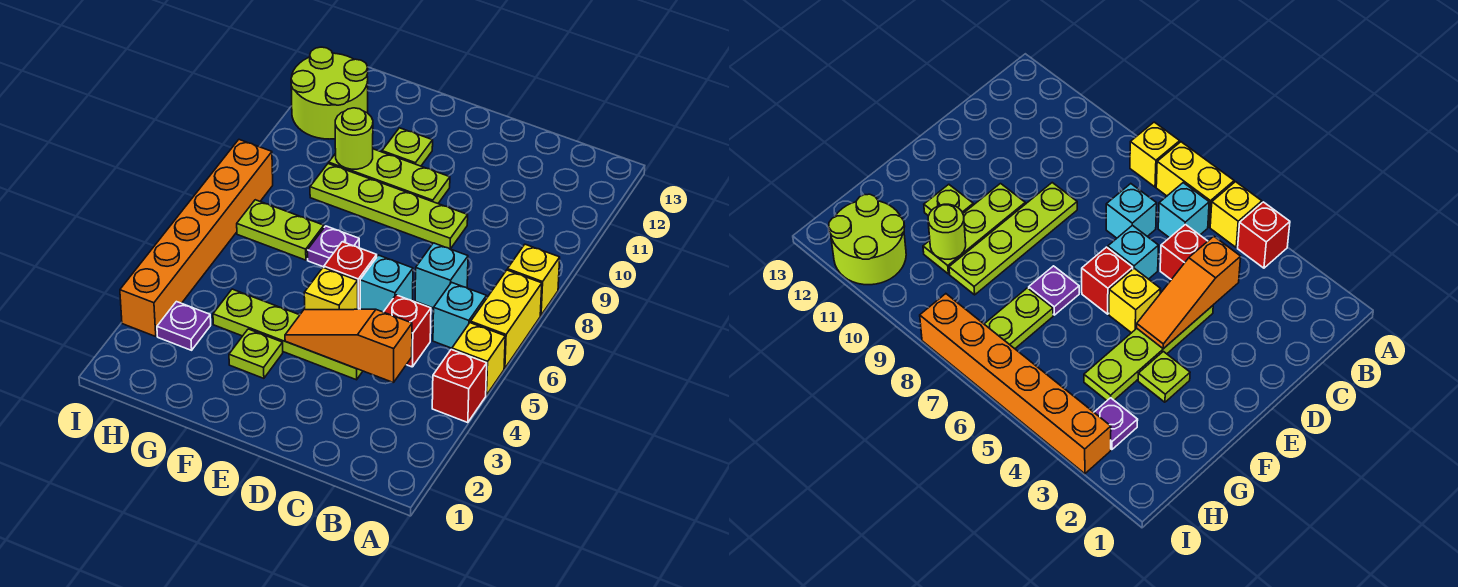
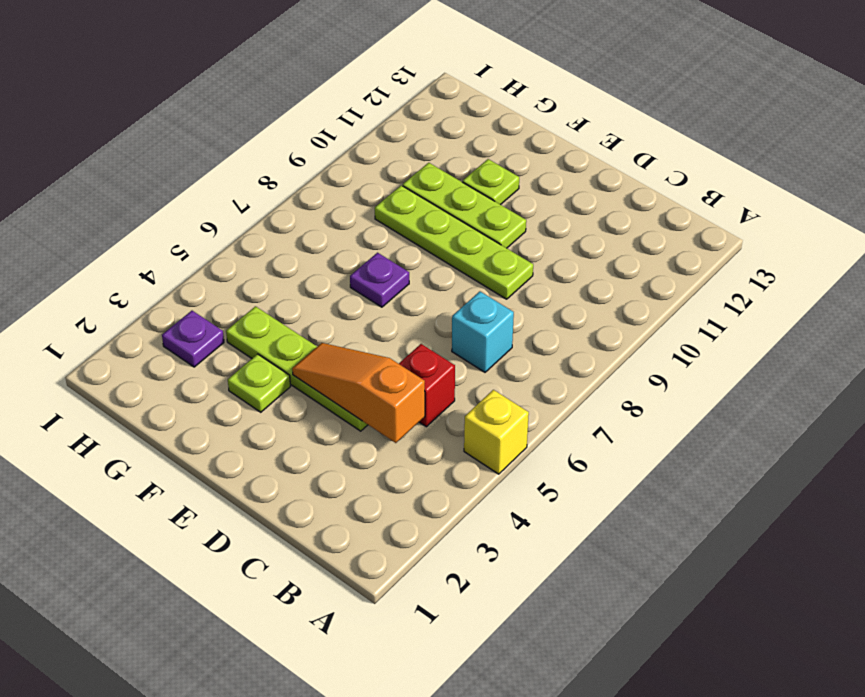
none -> red brick A4 level 1
none -> yellow brick A6:A7 level 1
none -> yellow brick A8 level 1

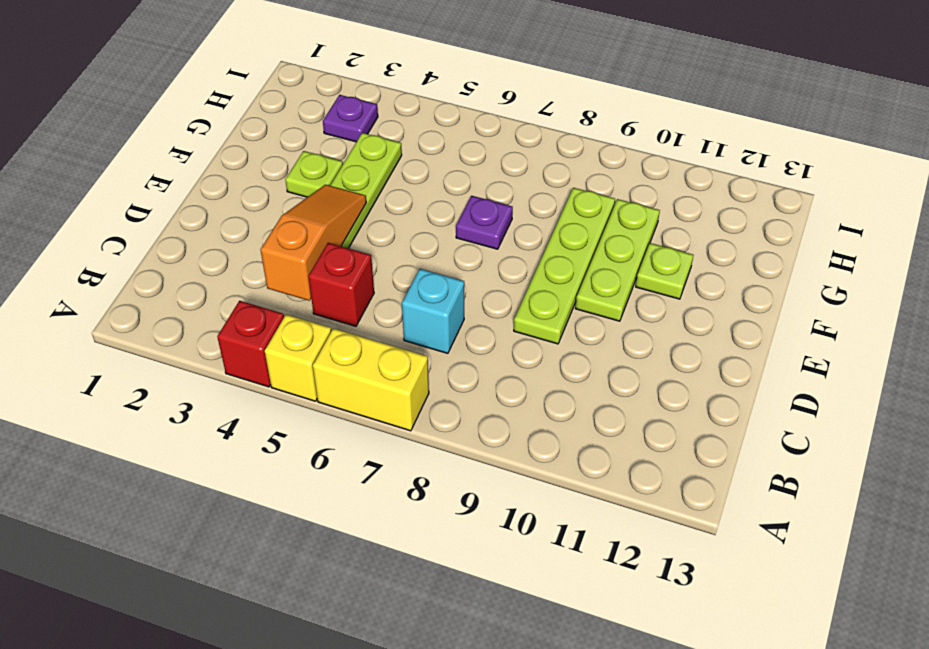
none -> yellow brick A8 level 1
none -> cyan brick B6 level 1
none -> cyan brick D6 level 1

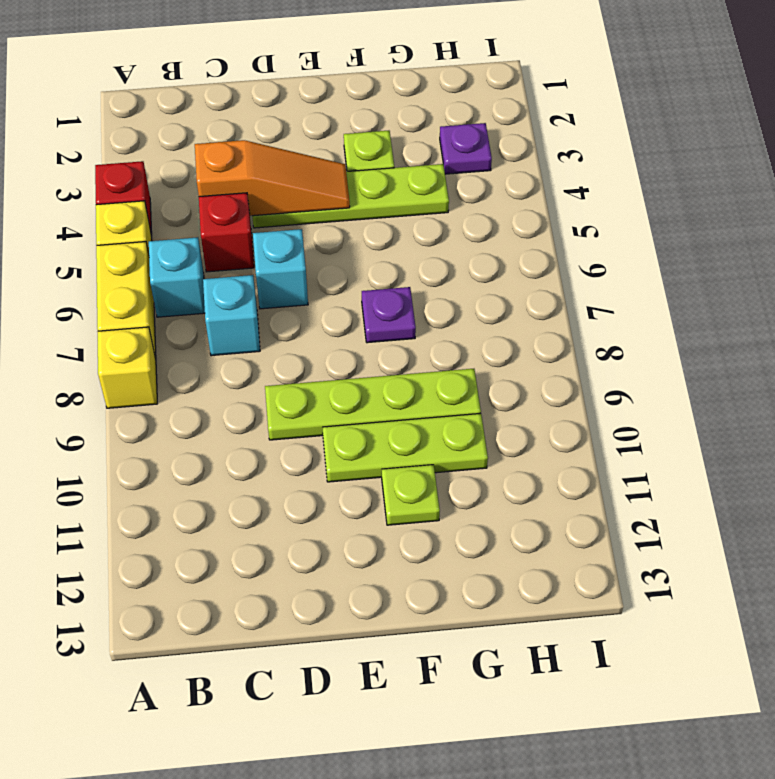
none -> yellow brick E5 level 1
none -> red brick E6 level 1
none -> lime plate G7:H7 level 1

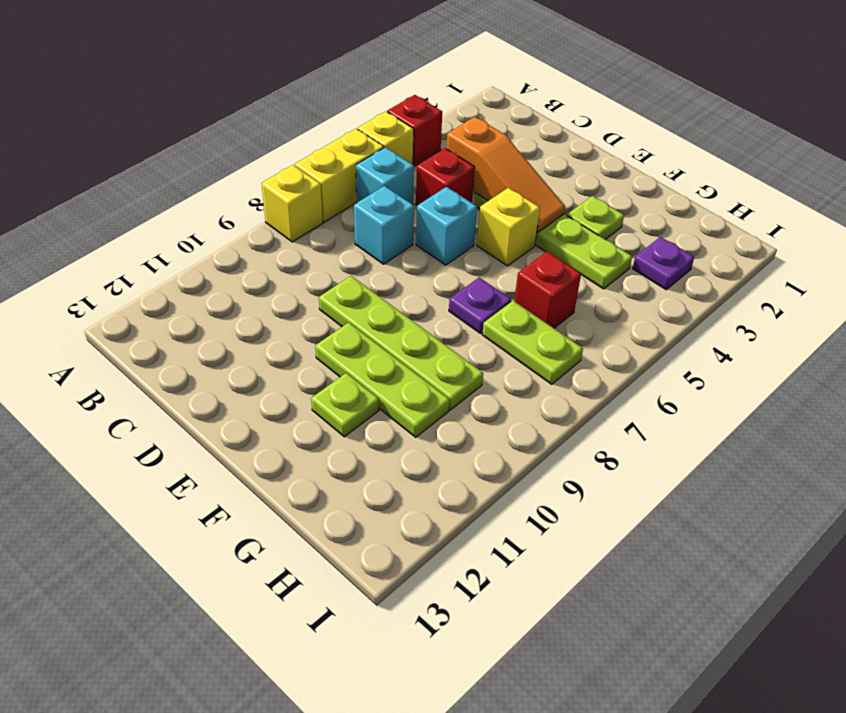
red brick G6 level 1 -> red brick E6 level 1
none -> lime round brick H11:I12 level 1
none -> orange brick I3:I8 level 1
none -> lime round brick G10 level 2

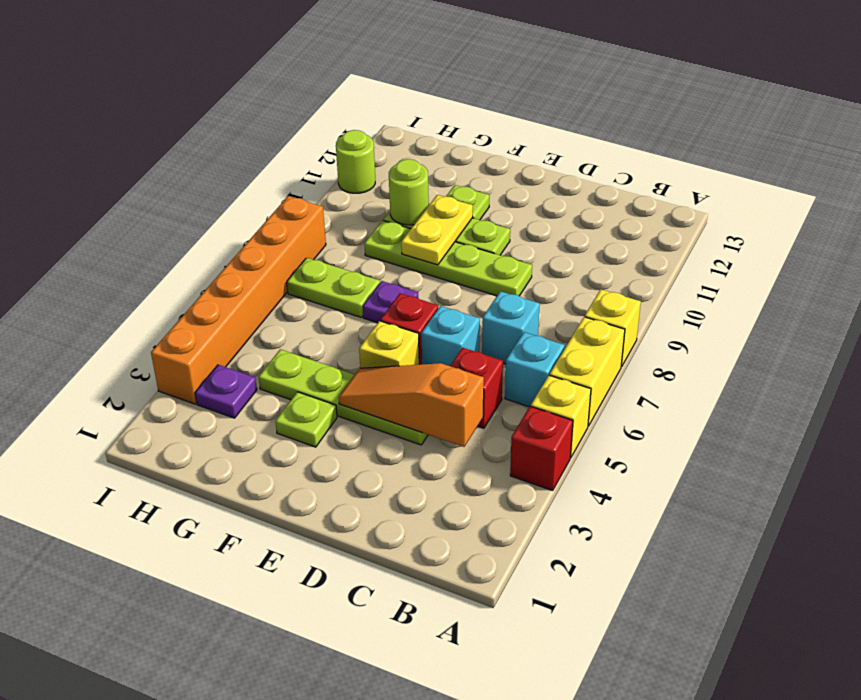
yellow plate F9:F10 level 2 -> none
lime round brick I11 level 1 -> lime round brick H11:I12 level 1

